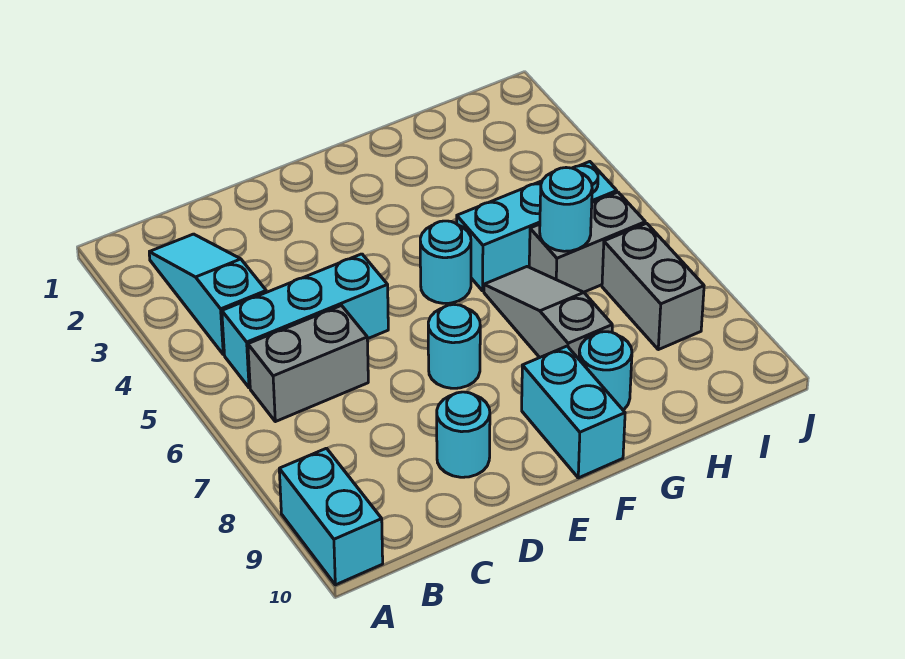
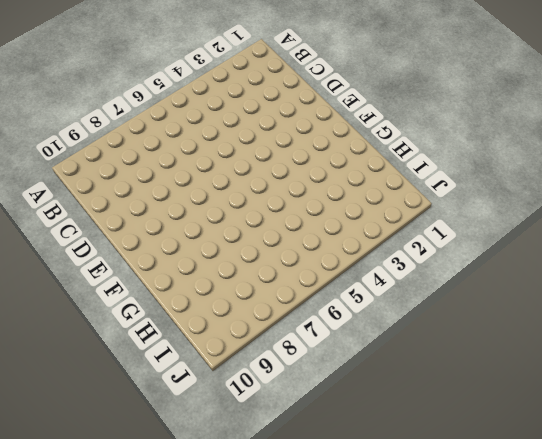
none -> cyan brick A9:A10 level 1
none -> cyan slope B2:B4 level 1 top 4
none -> cyan brick B5:D5 level 1

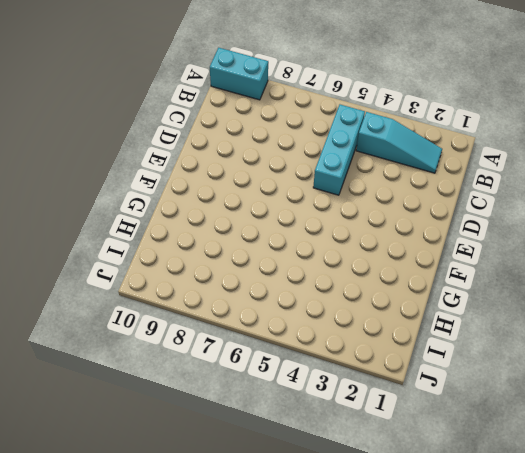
none -> grey brick B6:C6 level 1
none -> cyan round brick D9 level 1
none -> cyan round brick E7 level 1

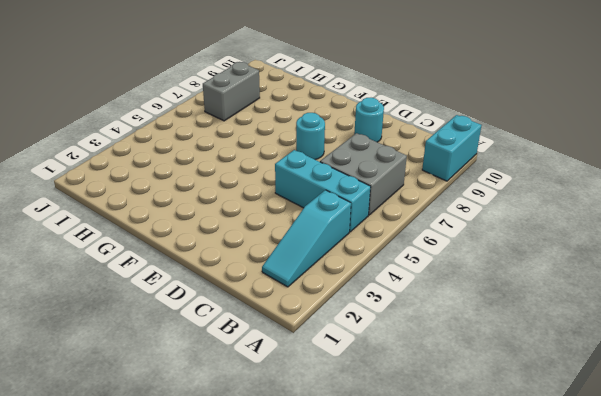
grey brick B6:C7 level 1 -> grey brick B6:C6 level 1
none -> cyan round brick F5 level 1
none -> cyan brick F9:F10 level 1
none -> cyan brick G5:I5 level 1

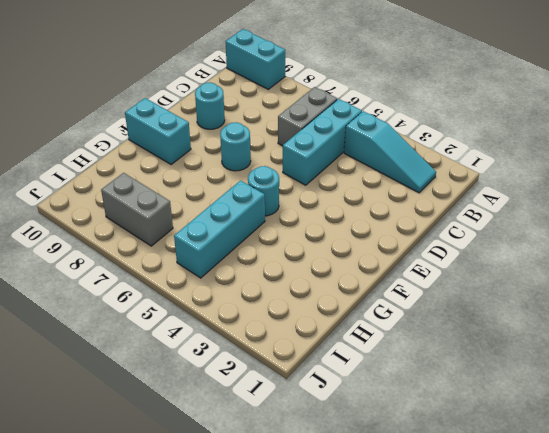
none -> grey slope G6:G8 level 1 top 8
none -> cyan round brick G9 level 1
none -> grey brick H6:I6 level 1

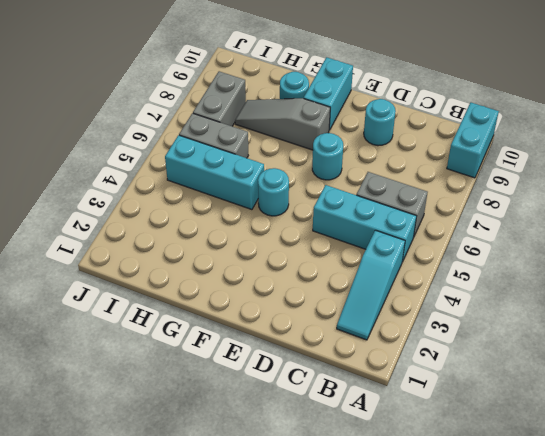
grey slope F8:H8 level 1 top F -> grey slope G6:G8 level 1 top 8
none -> cyan round brick H6 level 2

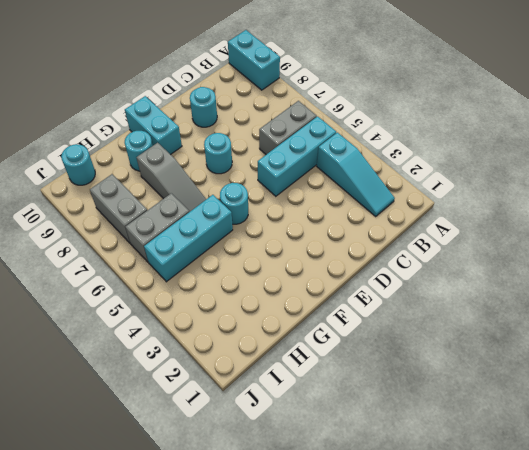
cyan round brick I10 level 1 -> cyan round brick H6 level 2

